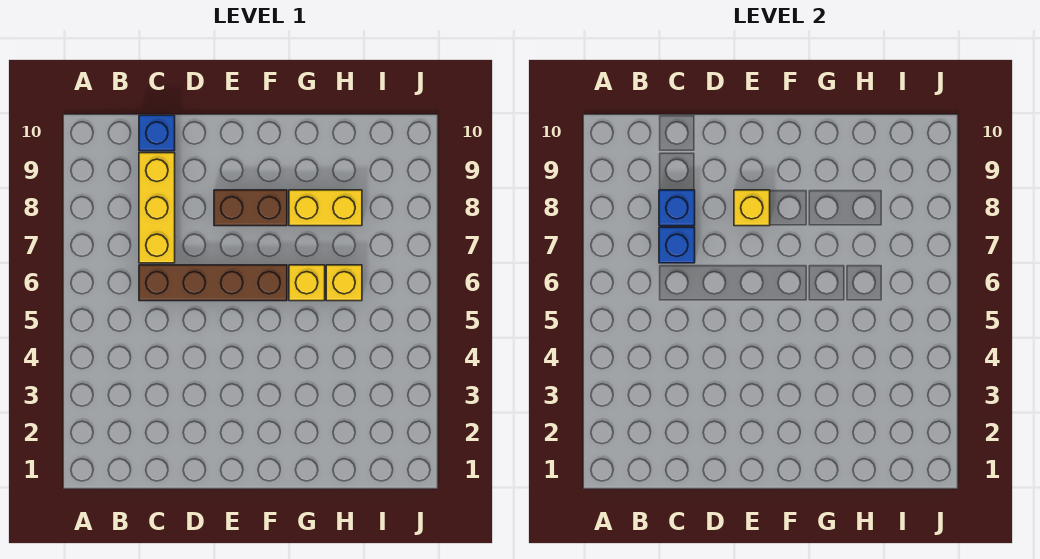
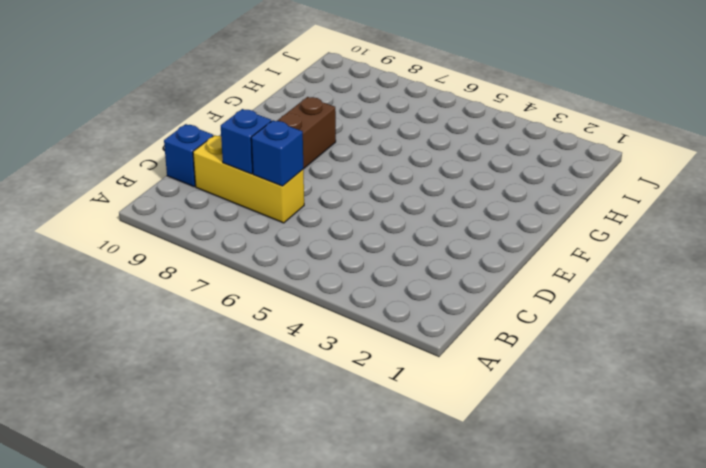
none -> brown brick C6:F6 level 1
none -> yellow brick G6 level 1

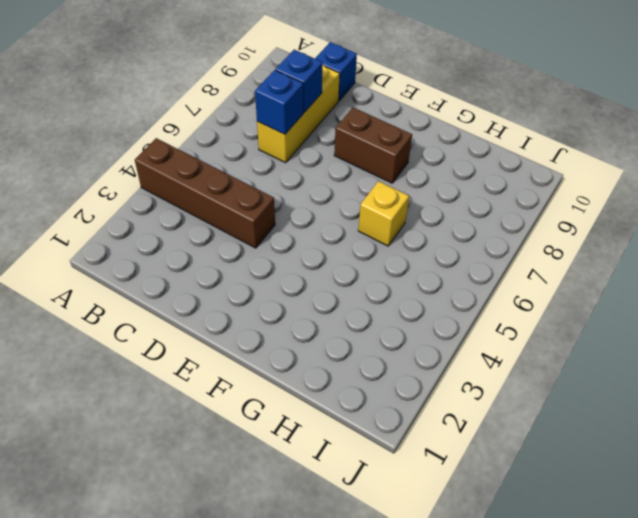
brown brick A4:D4 level 1 -> brown brick C6:F6 level 1
none -> yellow brick G8:H8 level 1
none -> yellow brick H6 level 1

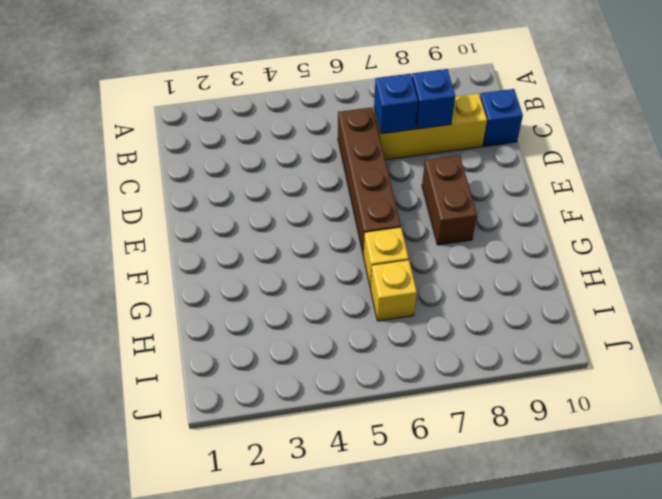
none -> yellow brick G8:H8 level 1
none -> yellow brick E8 level 2

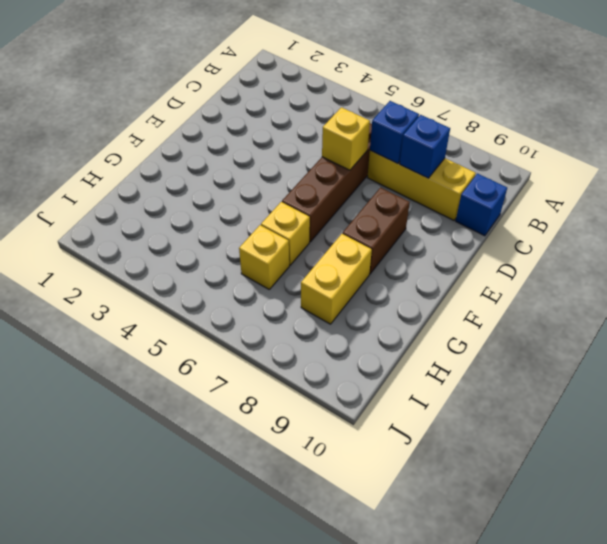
yellow brick D6 level 2 -> yellow brick E8 level 2

